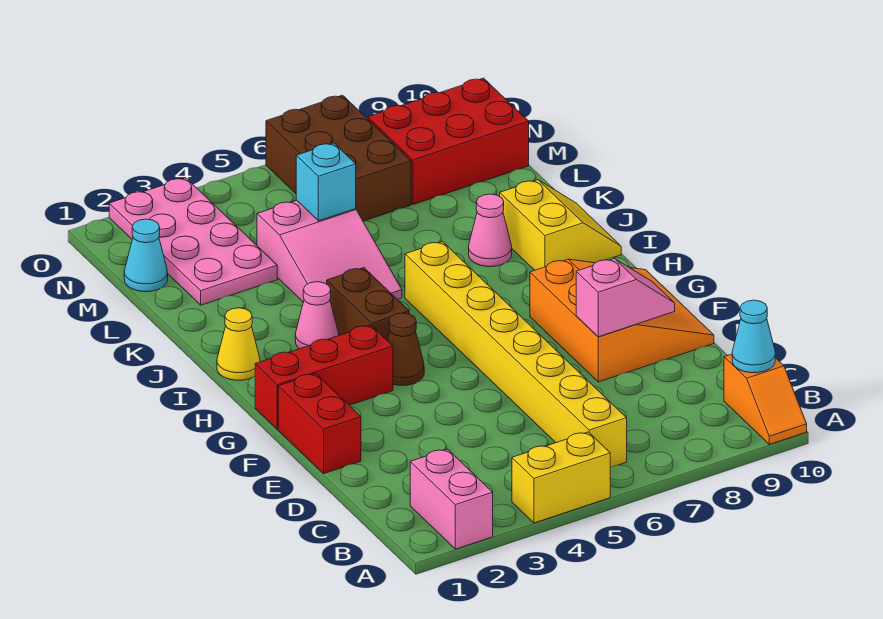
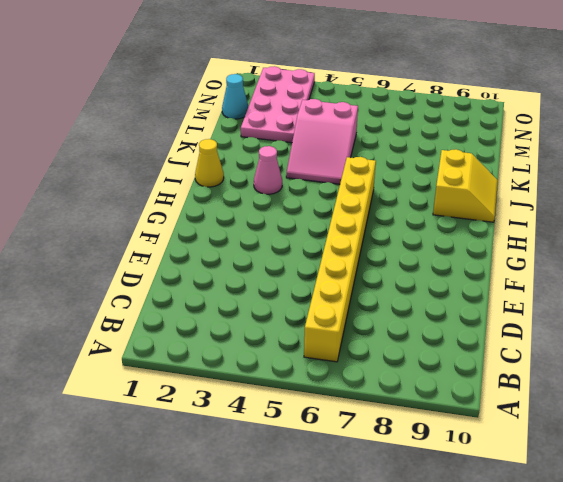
none -> pink brick A2:B2 level 1
none -> yellow brick A4:A5 level 1
none -> orange slope A10:B10 level 1 top B

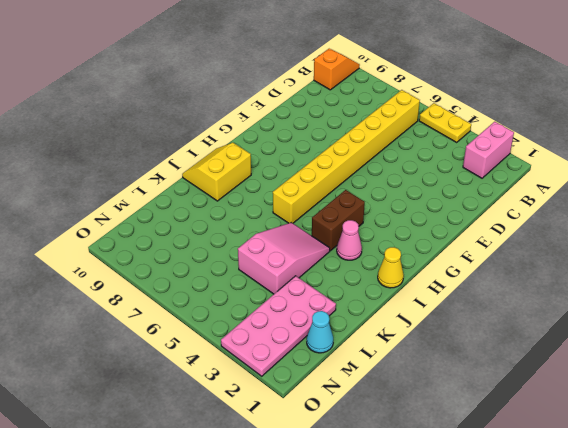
yellow plate A4:A5 level 1 -> yellow brick A4:A5 level 1
none -> red brick E1:F1 level 1
none -> orange slope E8:G10 level 1 top 8
none -> red brick G1:G3 level 1

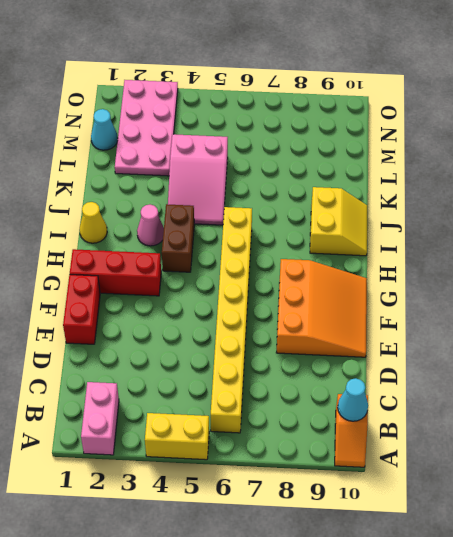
none -> brown cone G4 level 1
none -> pink cone J8 level 1
none -> brown brick M6:O7 level 1

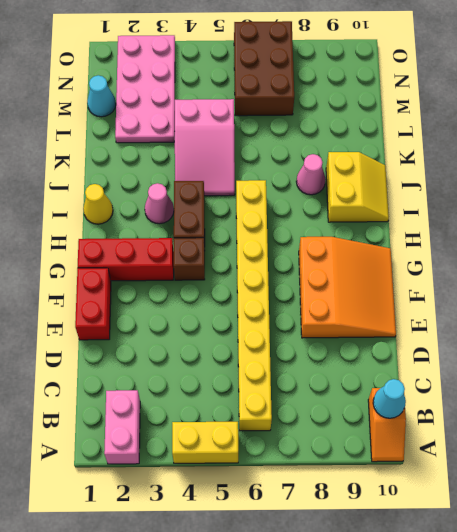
brown brick G4 level 1 -> brown cone G4 level 1
none -> red brick M8:N10 level 1
none -> pink slope E8:E9 level 2 top 8
none -> cyan brick L5 level 2

